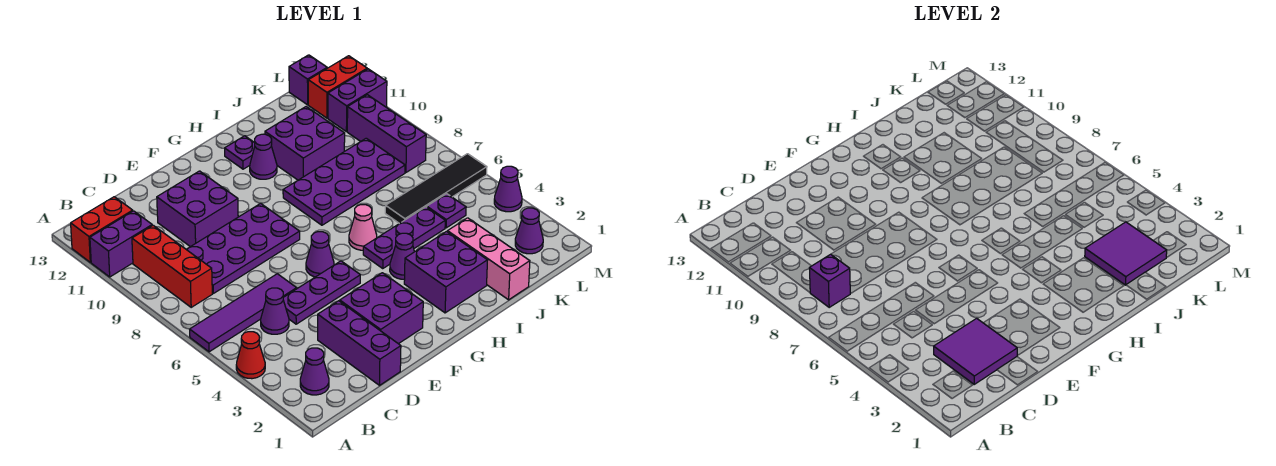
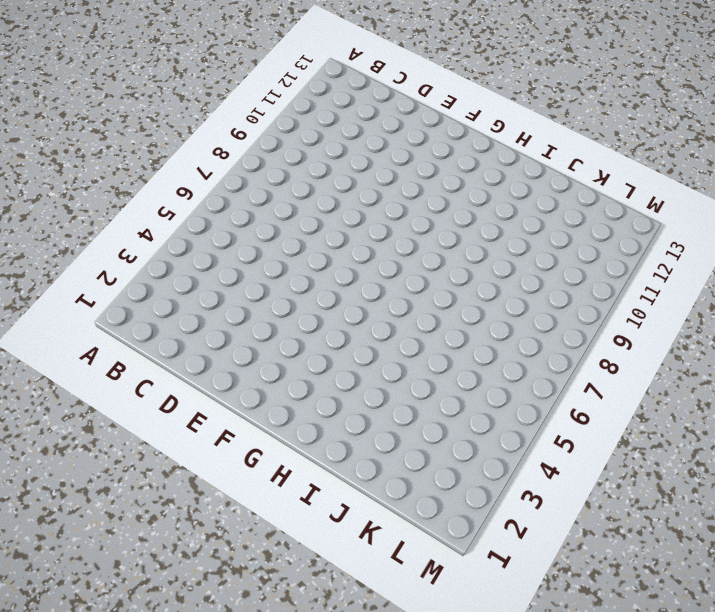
none -> red cone A4 level 1
none -> purple tile A6:D6 level 1
none -> purple brick A11:B11 level 1
none -> red brick A12:B12 level 1

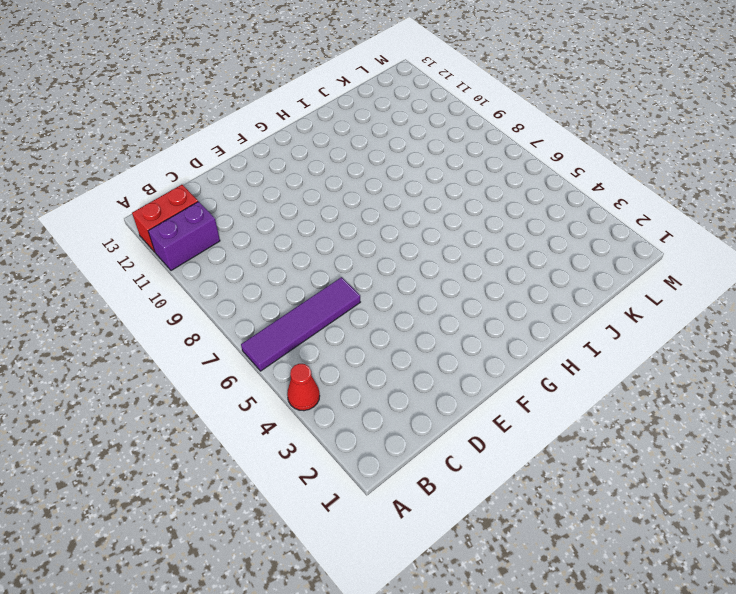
none -> purple cone B2 level 1
none -> red brick B8:B10 level 1
none -> purple cone C5 level 1
none -> purple plate C8:F9 level 1

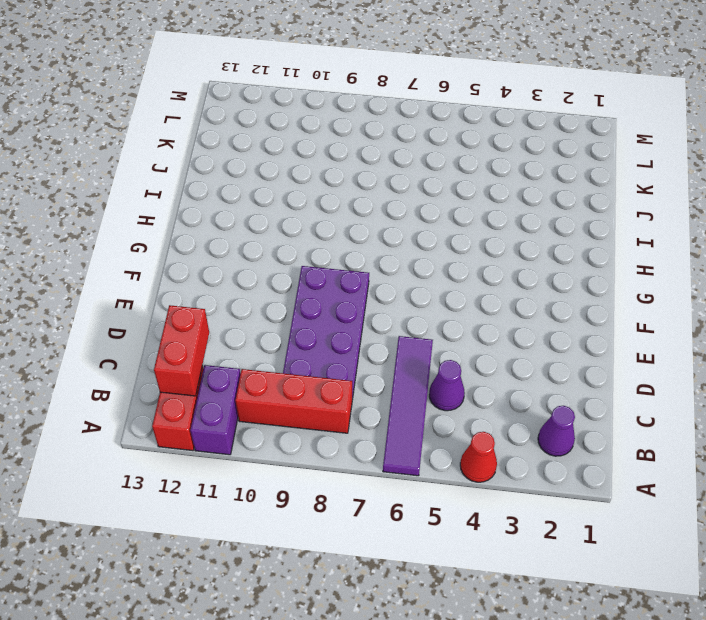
red brick B12:C12 level 2 -> red brick L12:M12 level 1
none -> purple brick D1:D3 level 1
none -> purple plate D5:F5 level 1
none -> purple brick D10:E11 level 1
none -> purple brick E2:F3 level 1

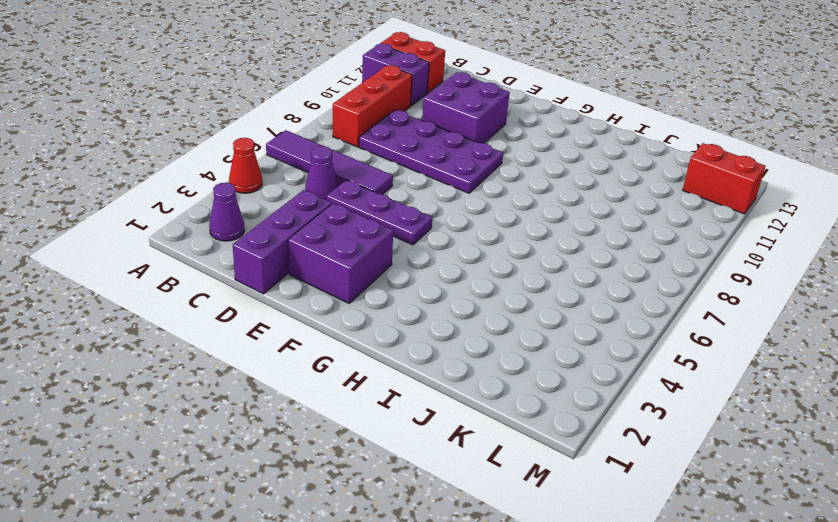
none -> purple cone F6 level 1
none -> purple brick H2:I3 level 1
none -> purple cone H4 level 1
none -> purple plate H5:J5 level 1

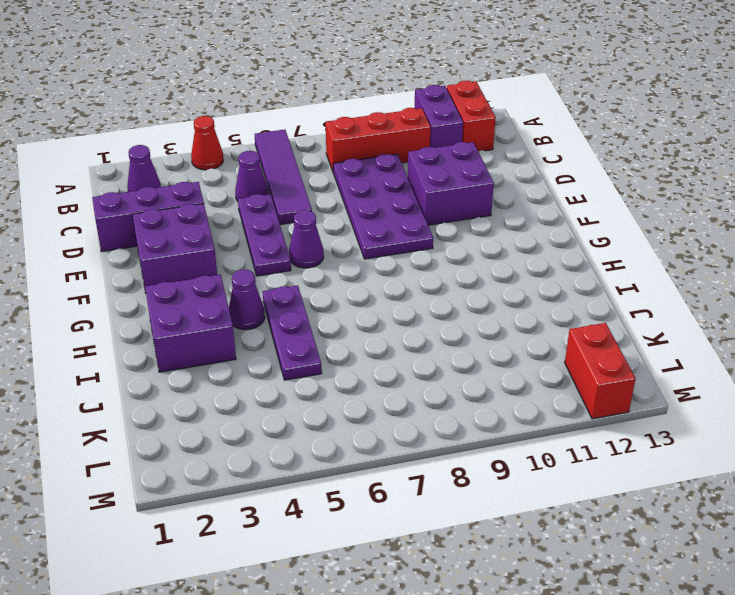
none -> pink cone H6 level 1
none -> purple plate H8:K9 level 1
none -> purple cone H11 level 1
none -> purple plate H12 level 1

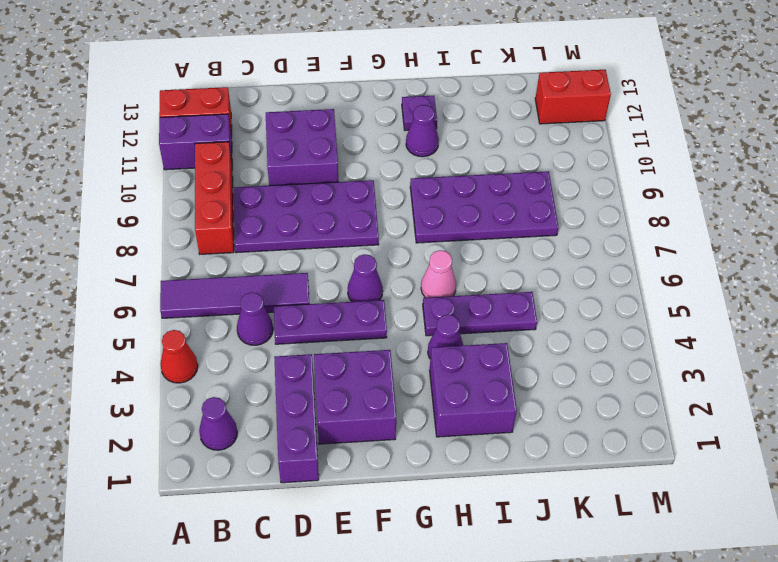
none -> purple brick I10:J11 level 1
none -> pink brick J1:J3 level 1
none -> black tile J6:M6 level 1
none -> purple plate K5 level 1

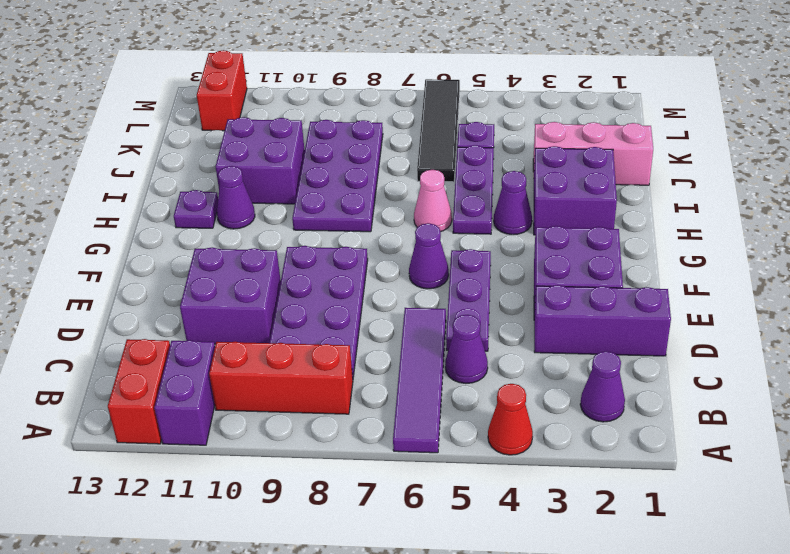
none -> purple cone L2 level 1
none -> purple brick L8:L10 level 1
none -> purple brick L11:M11 level 1
none -> purple brick L13 level 1

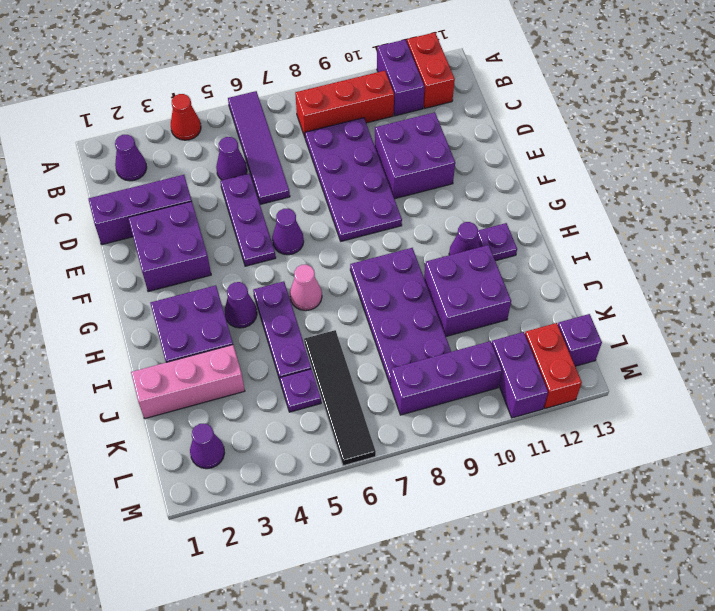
none -> purple cone M4 level 1
none -> purple brick B8 level 2
none -> purple tile C2:D3 level 2
none -> purple tile J2:K3 level 2

